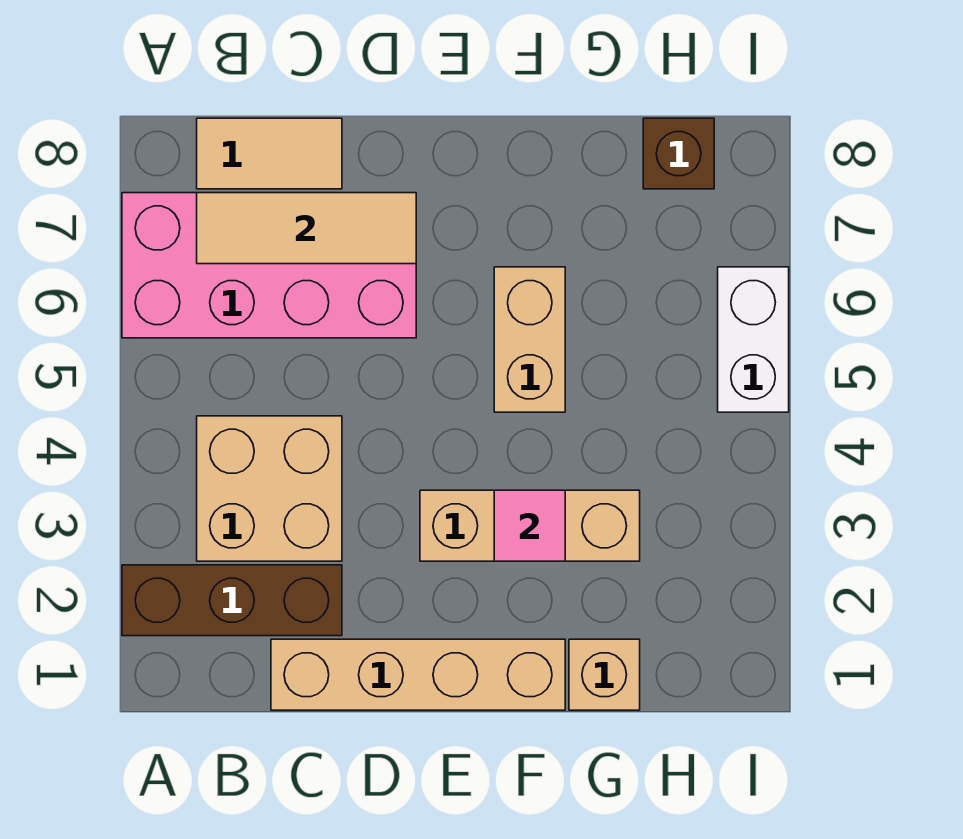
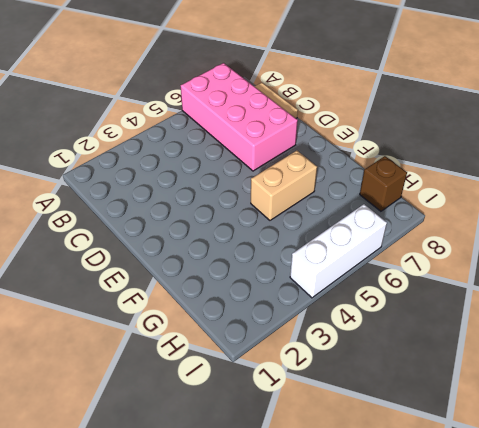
white brick I4:I6 level 1 -> white brick I5:I6 level 1
none -> brown brick A2:C2 level 1
none -> tan brick B3:C4 level 1
none -> tan brick C1:F1 level 1

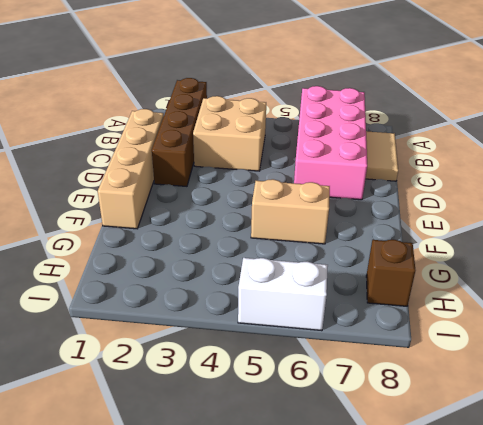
brown brick A2:D2 level 1 -> brown brick A2:C2 level 1
none -> tan brick E3:G3 level 1
none -> tan brick G1 level 1
none -> tan tile B7:D7 level 2

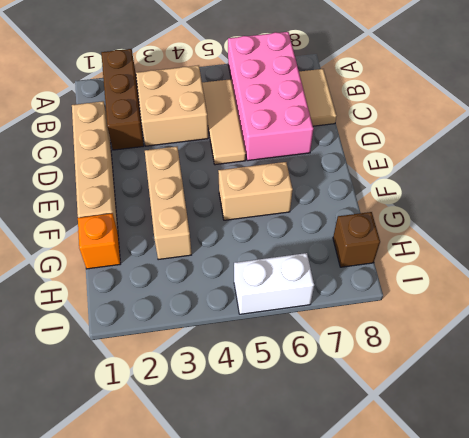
tan tile B5:D5 level 1 -> tan tile B7:D7 level 2
orange brick G1 level 1 -> tan brick G1 level 1
none -> pink tile F3 level 2

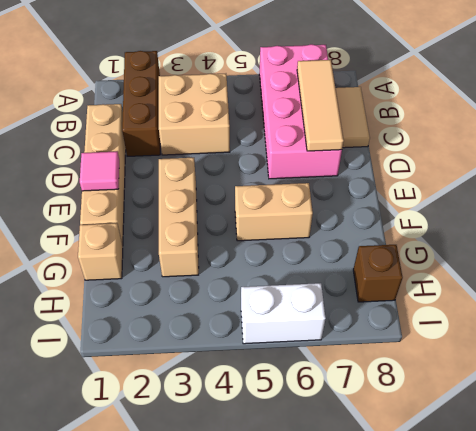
pink tile E1 level 2 -> pink tile F3 level 2

